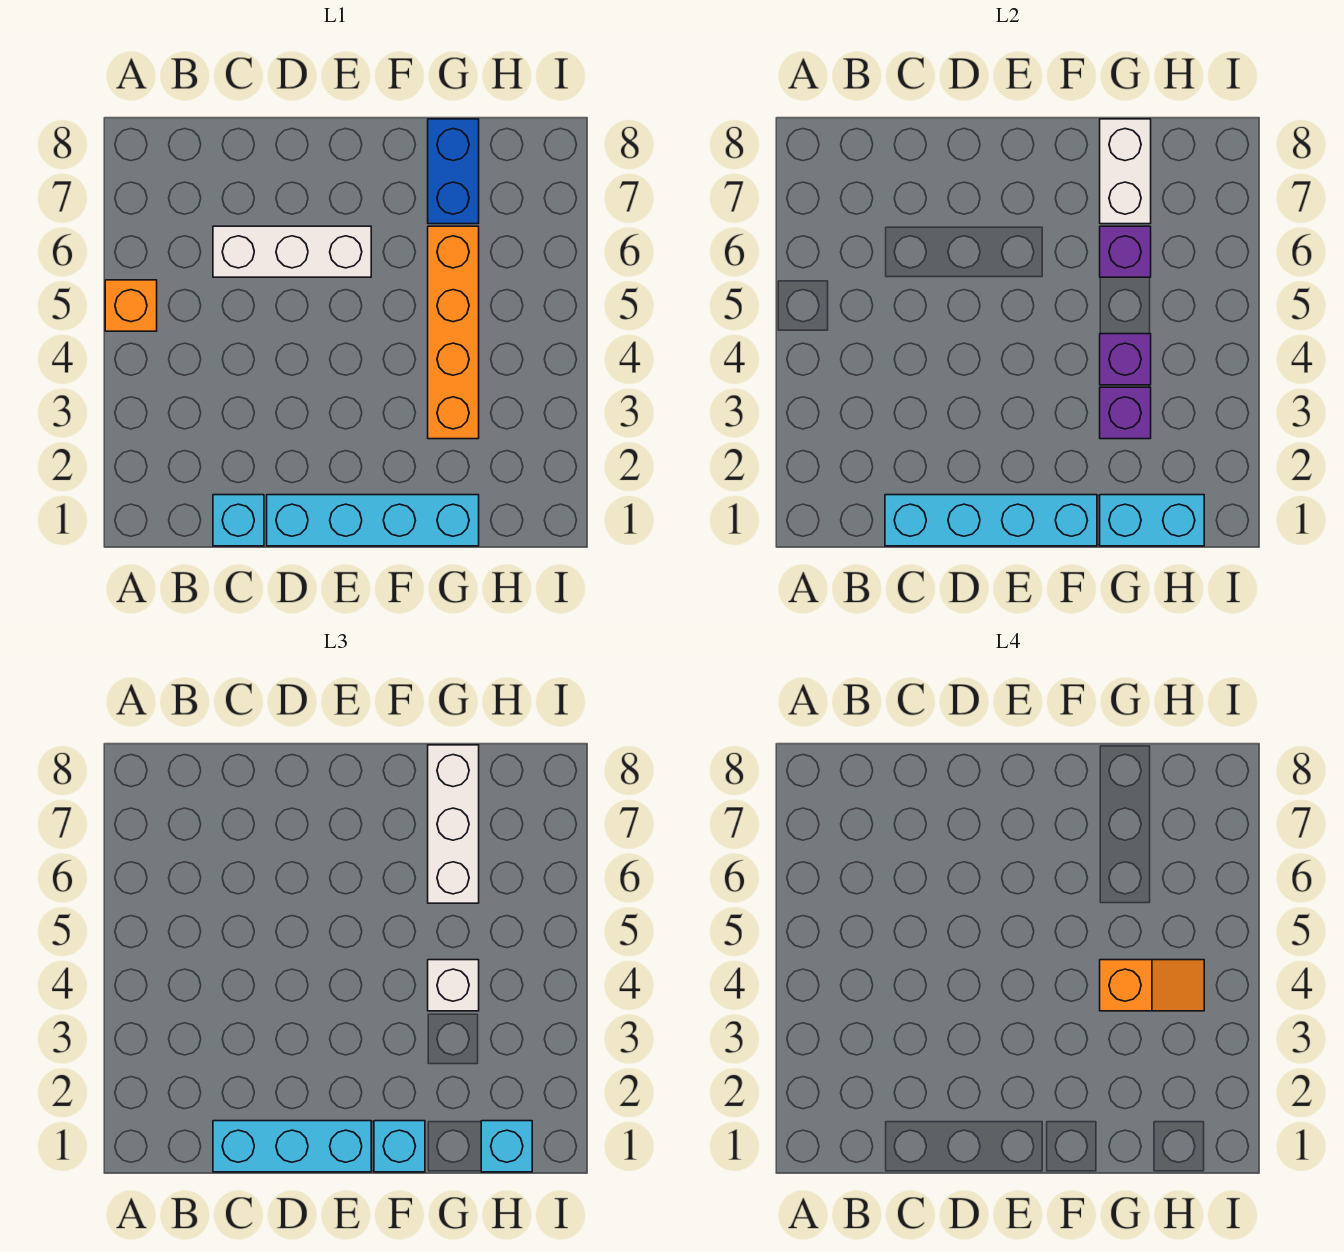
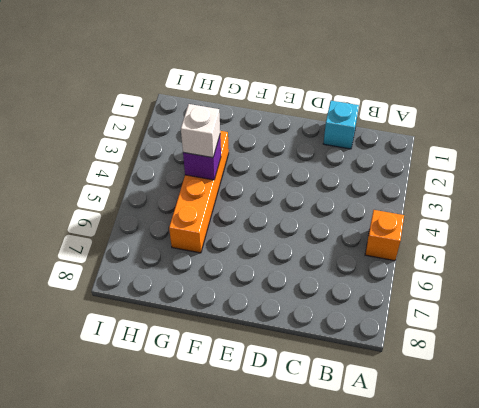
none -> white brick C6:E6 level 1
none -> cyan brick D1:G1 level 1
none -> blue brick G7:G8 level 1

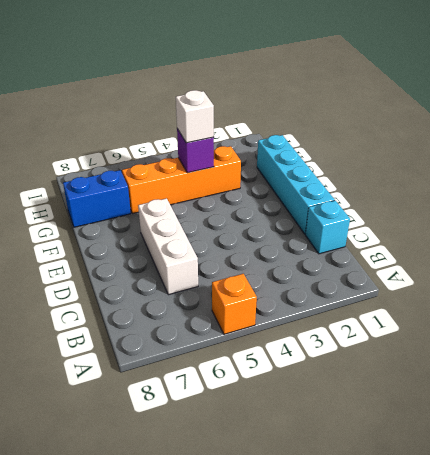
none -> cyan brick C1:F1 level 2
none -> cyan brick G1:H1 level 2
none -> purple brick G3 level 2

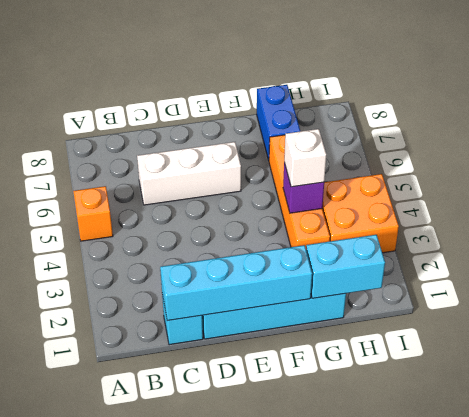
orange brick H3:I4 level 1 -> none
none -> purple brick G3 level 2
none -> purple brick G6 level 2
none -> white brick G7:G8 level 2

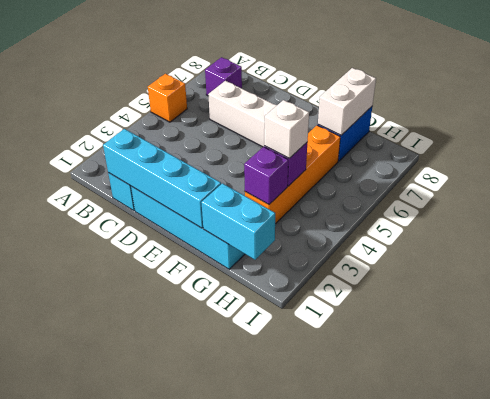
purple brick B7 level 1 -> purple brick G6 level 2
none -> cyan brick C1:E1 level 3
none -> cyan brick F1 level 3
none -> white brick G6:G8 level 3

